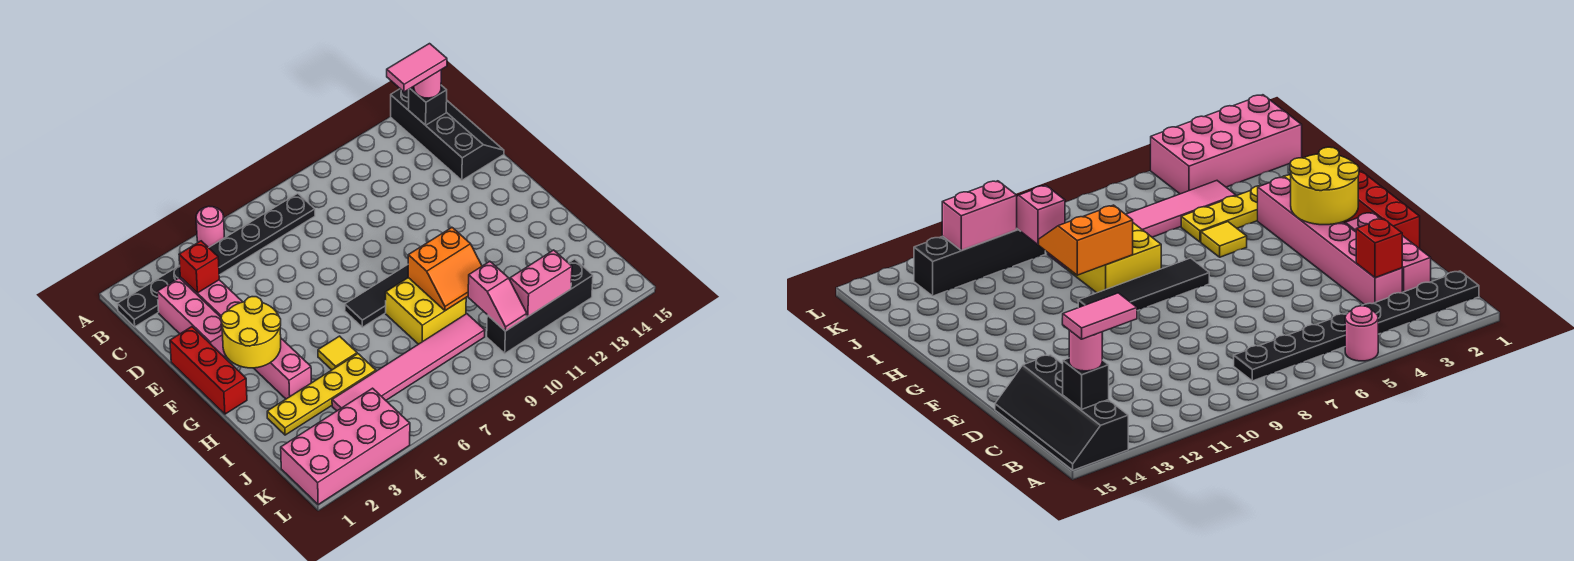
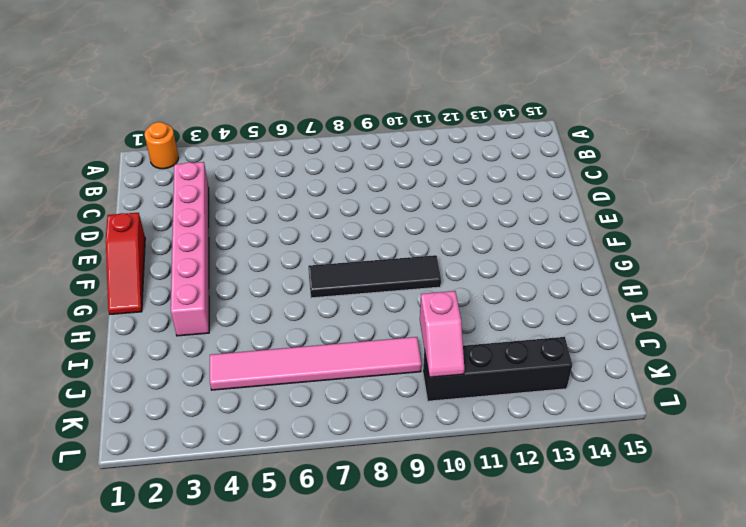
orange round brick A2 level 1 -> none
red slope E1:G1 level 1 top E -> red brick E1:G1 level 1
none -> pink round brick A5 level 1
none -> black slope A14:D15 level 1 top 14
none -> black plate B1:B8 level 1

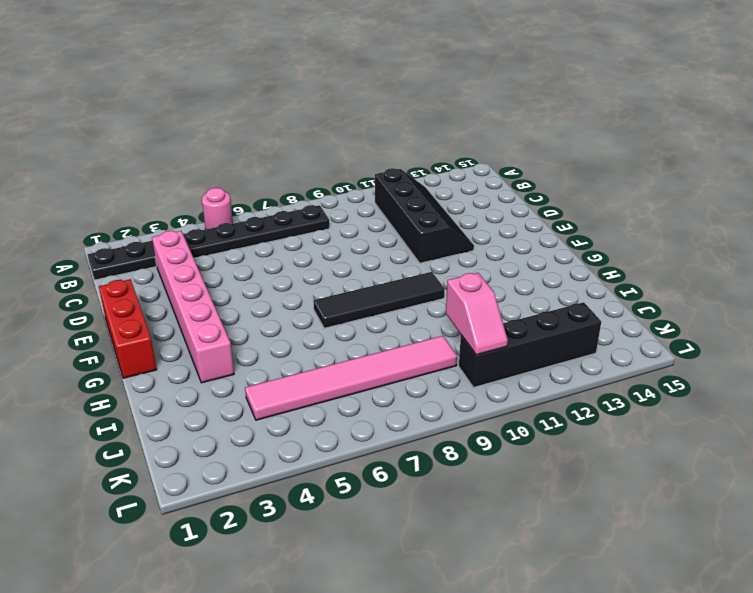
black slope B11:E12 level 1 top 11 -> black slope A14:D15 level 1 top 14
none -> pink brick C2:E2 level 1
none -> yellow tile H5 level 1
none -> yellow brick H8:I9 level 1

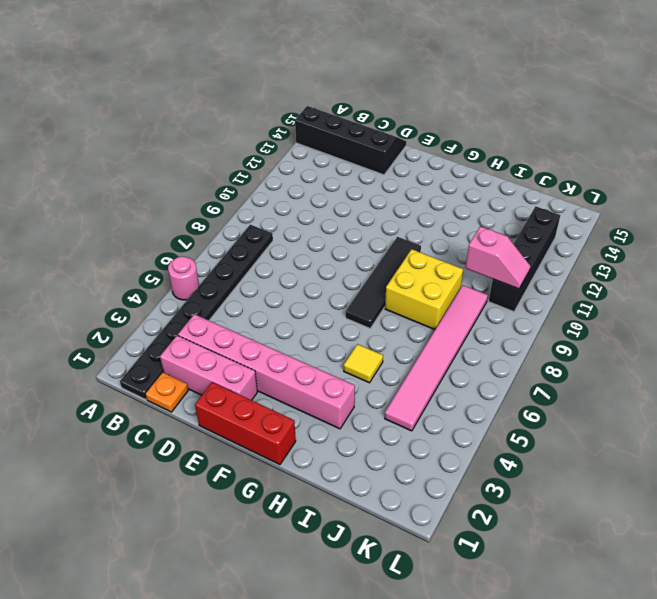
orange plate C1 level 1 -> none
none -> yellow plate I2:I5 level 1
none -> pink brick K1:L4 level 1
none -> black brick B14 level 2

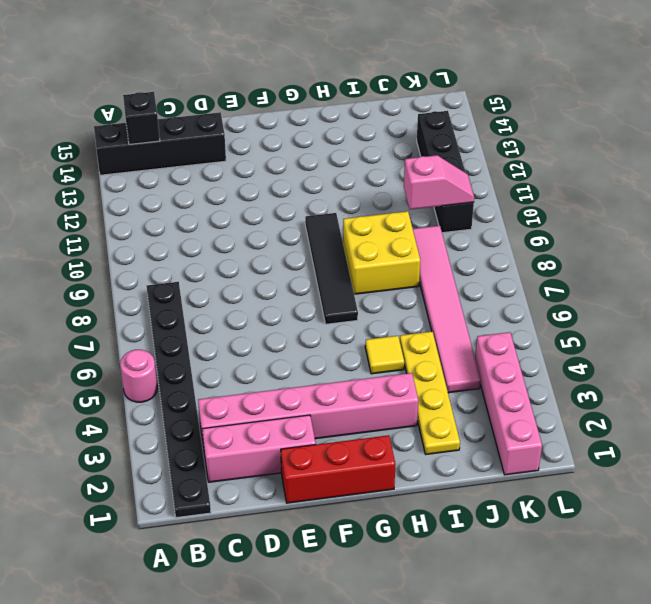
pink brick K1:K4 level 1 -> pink brick K1:L4 level 1
none -> red brick C3 level 2
none -> yellow round brick F2:G3 level 2
none -> orange slope H9:I10 level 2 top H

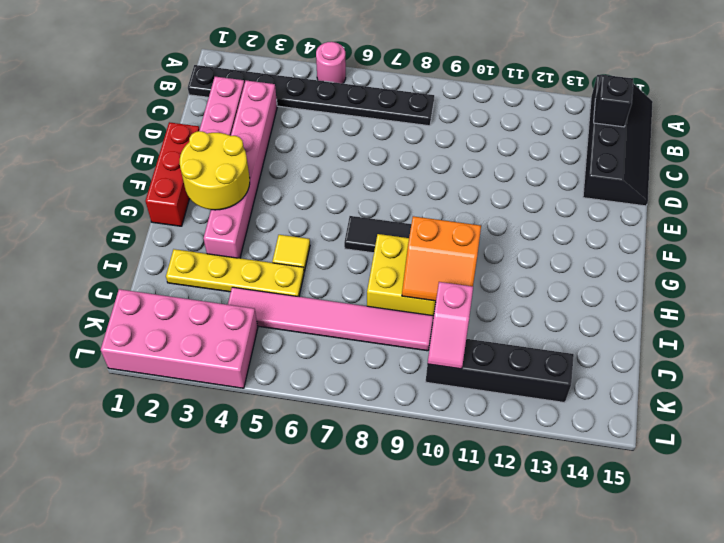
none -> red brick C3 level 2
none -> pink brick K11:K12 level 2
none -> pink round brick B14 level 3

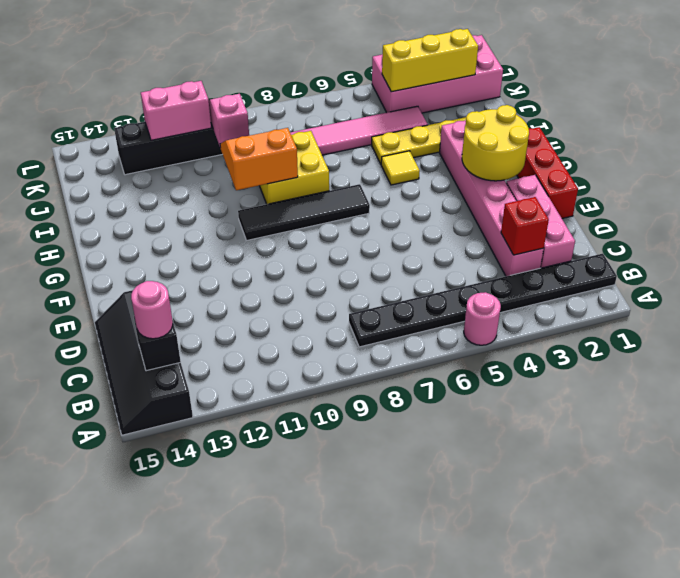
yellow brick K2:K4 level 2 -> none
none -> pink tile B13:B14 level 4

